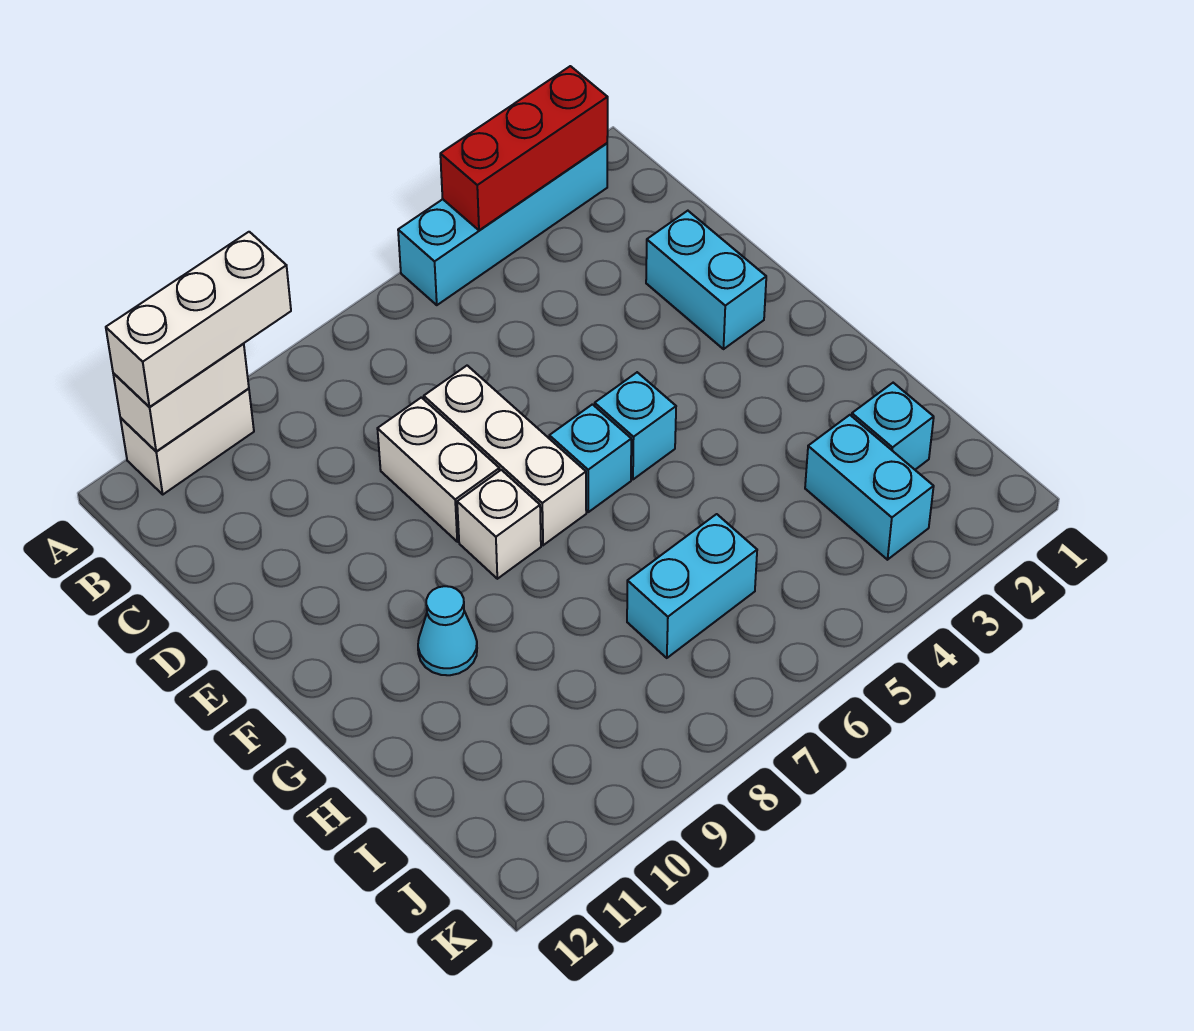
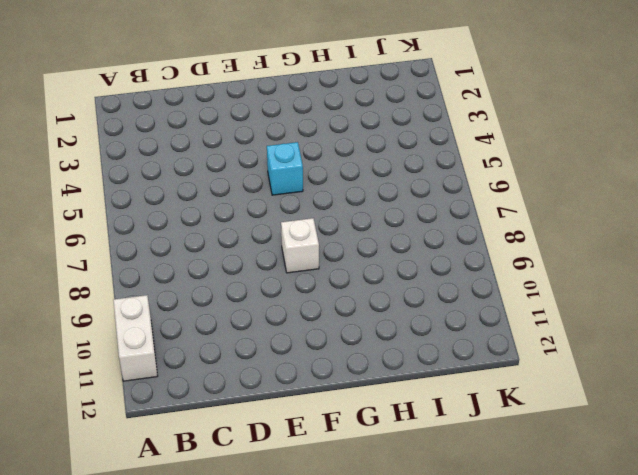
none -> cyan brick A2:A5 level 1
none -> cyan brick D2:E2 level 1
none -> white brick D7:F7 level 1

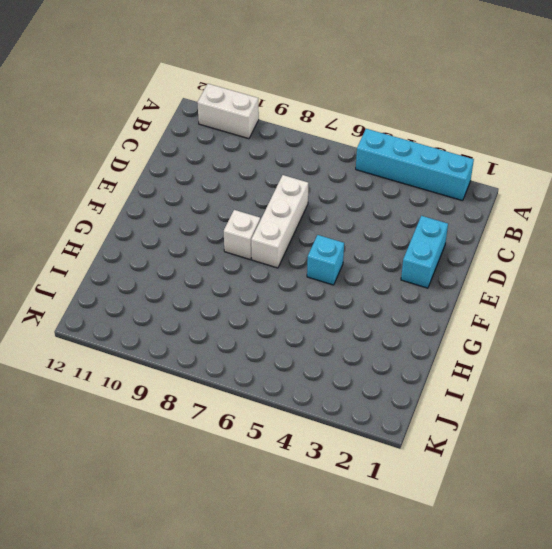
none -> white brick D8:E8 level 1
none -> cyan brick F6 level 1
none -> cyan cone G10 level 1

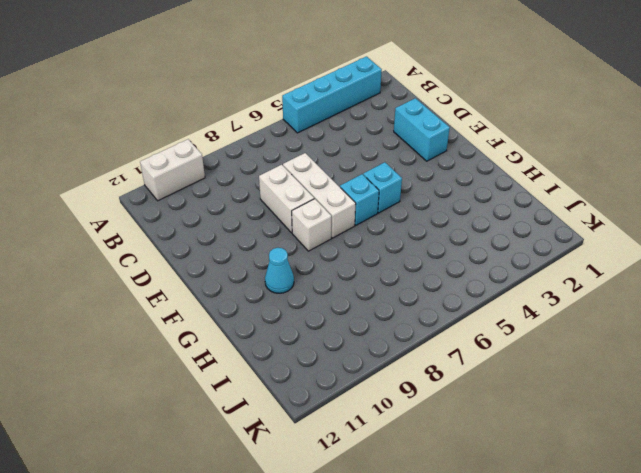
none -> cyan brick I2 level 1
none -> cyan brick I3:J3 level 1
none -> cyan brick I6:I7 level 1

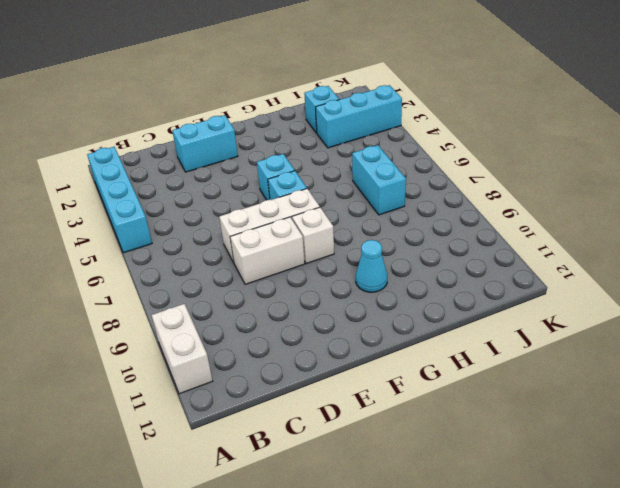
cyan brick I3:K3 level 1 -> cyan brick I3:J3 level 1
none -> red brick A2:A4 level 2
none -> white brick A10:A11 level 2
none -> white brick A9:A11 level 3

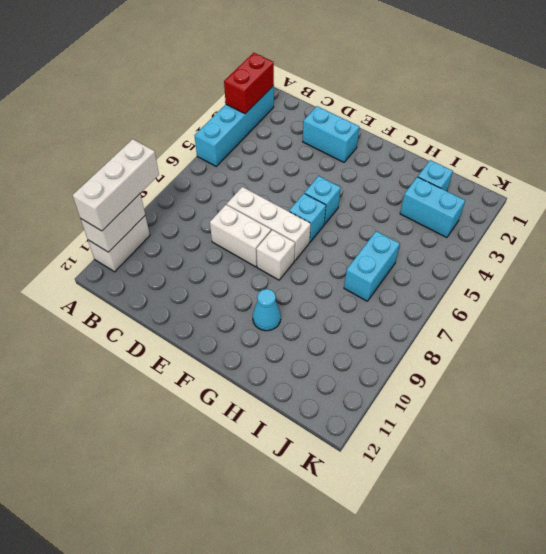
red brick A2:A3 level 2 -> red brick A2:A4 level 2

